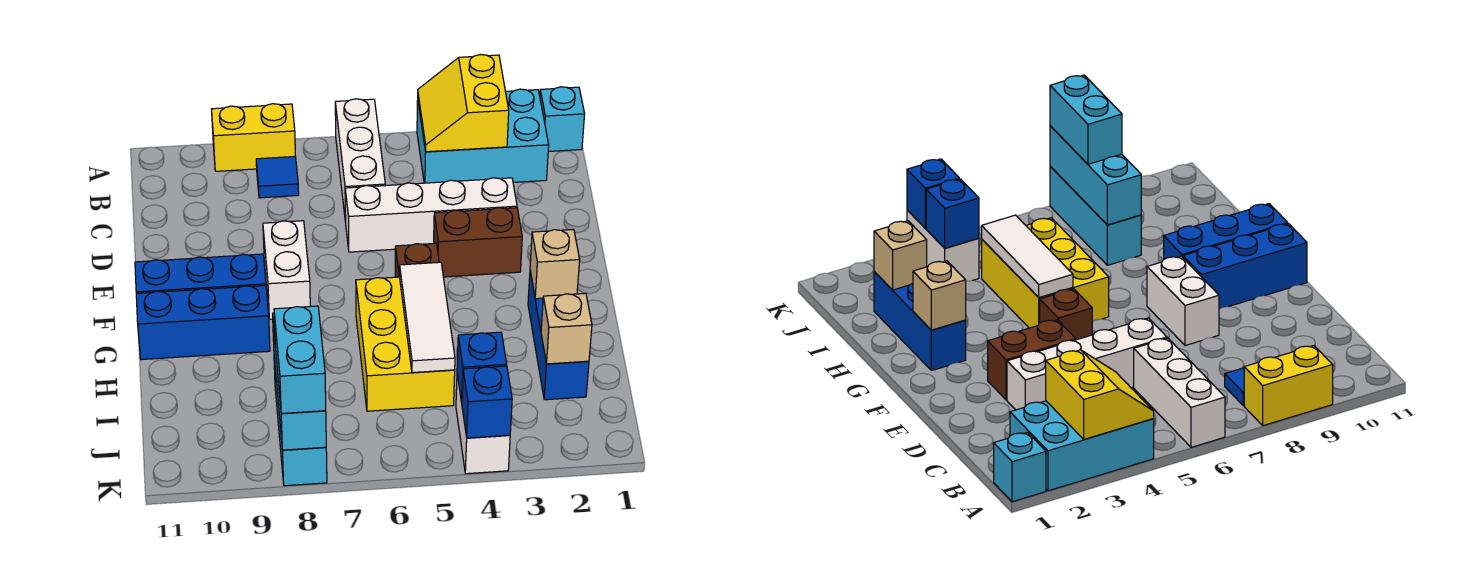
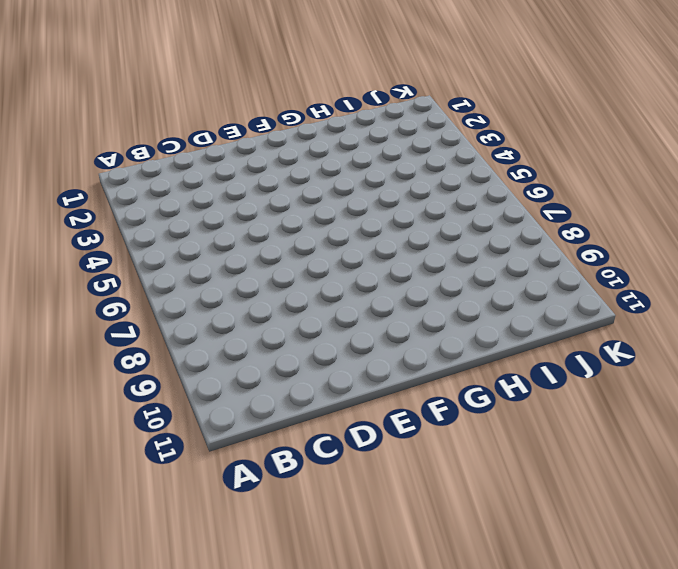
none -> cyan brick A1 level 1
none -> cyan brick A2:B4 level 1
none -> white brick A6:C6 level 1

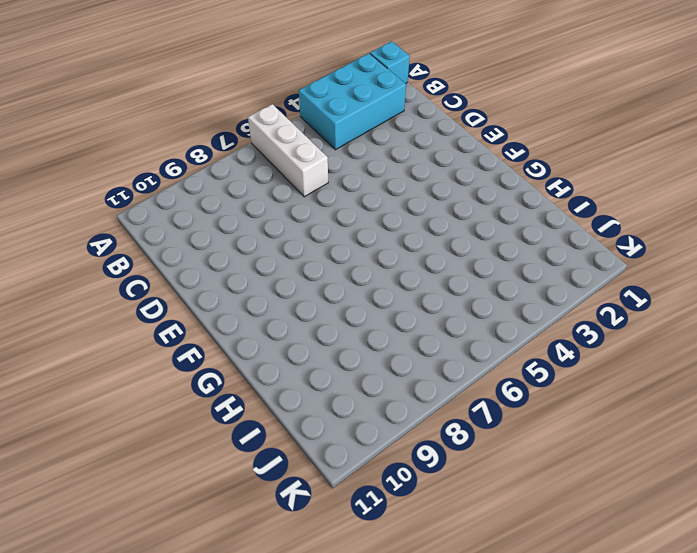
none -> yellow brick A8:A9 level 1
none -> blue tile B8 level 1
none -> white brick D3:D6 level 1

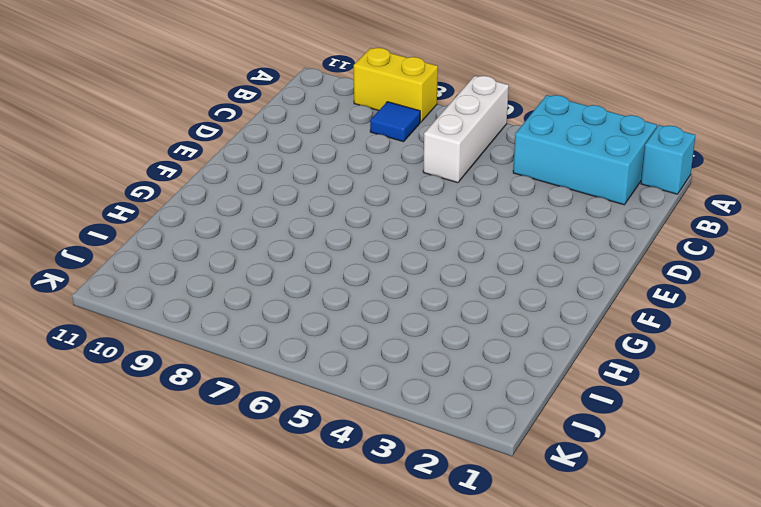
none -> white brick D3:D6 level 1
none -> brown brick E3:E4 level 1
none -> white brick E8:F8 level 1

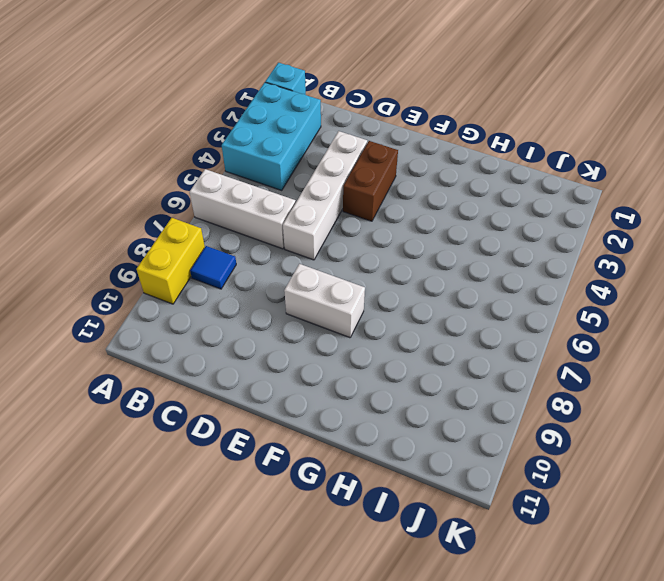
none -> brown brick F5 level 1
none -> blue brick F9:F11 level 1
none -> blue brick G2:I2 level 1

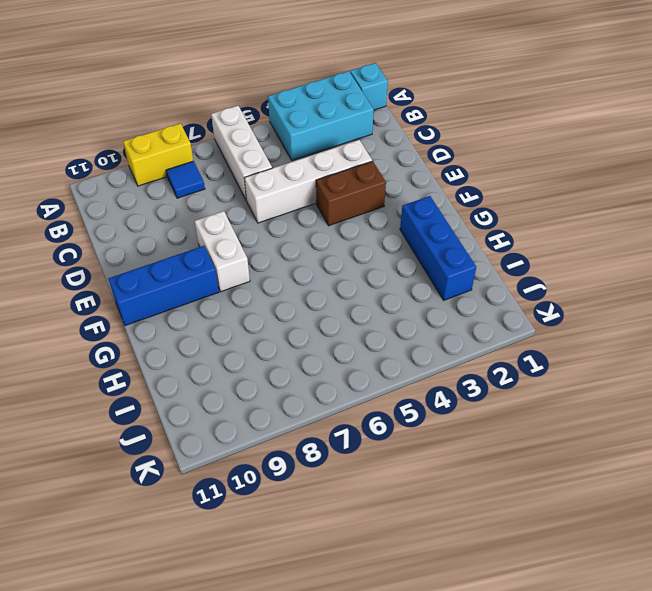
none -> brown brick F5 level 1
none -> yellow brick G5:I6 level 1
none -> blue brick G9:G11 level 1

